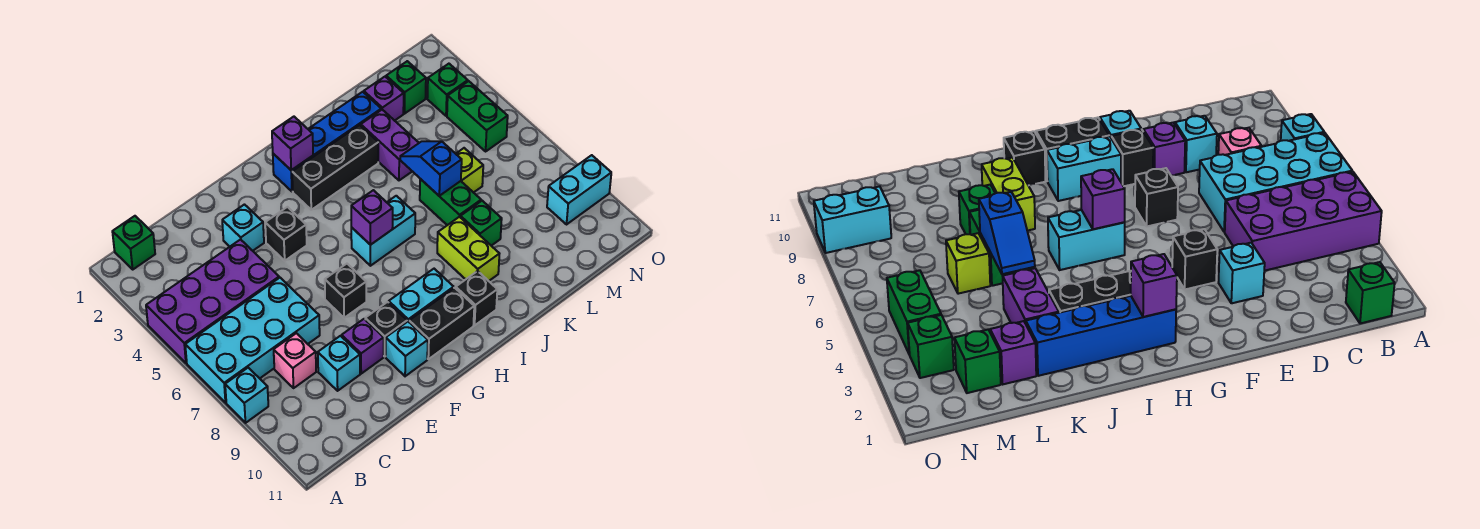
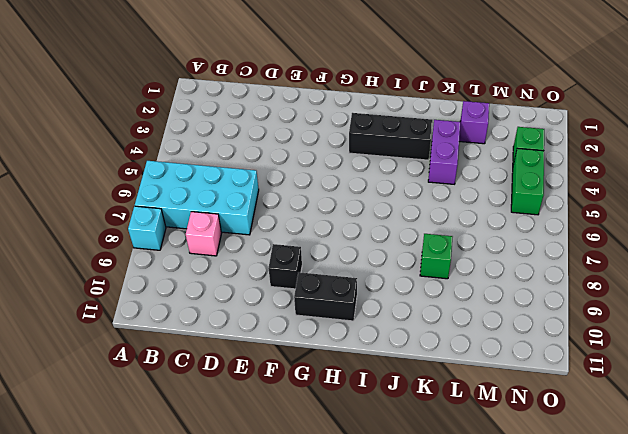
none -> purple brick A4:D5 level 1
none -> green brick B1 level 1
none -> cyan brick D9 level 1
none -> cyan brick E3 level 1

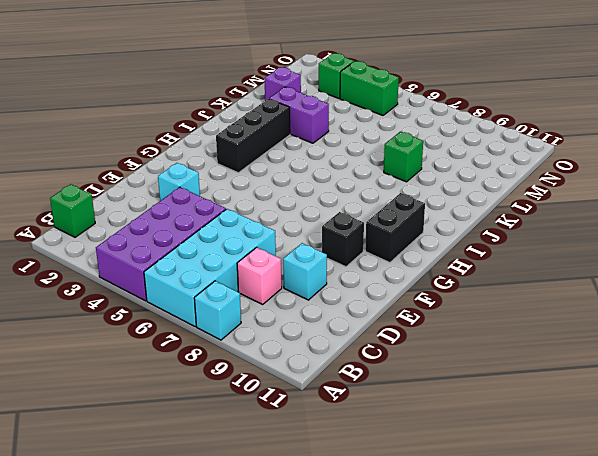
none -> purple brick E9 level 1
none -> black brick F4 level 1
none -> black brick F7 level 1
none -> cyan brick F10 level 1

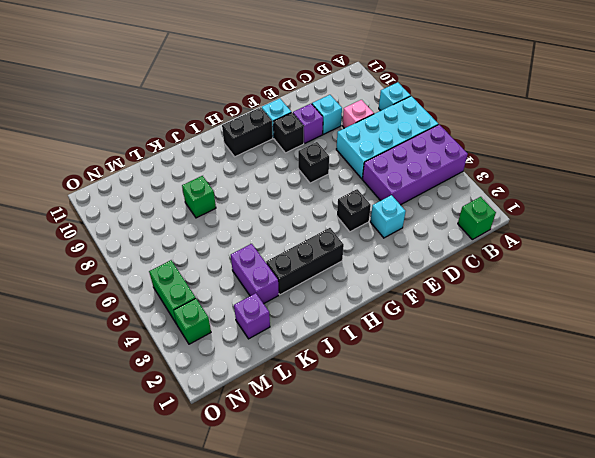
none -> cyan brick G9:H9 level 1
none -> blue brick H2:K2 level 1
none -> cyan brick H6:I6 level 1
none -> black brick I10 level 1

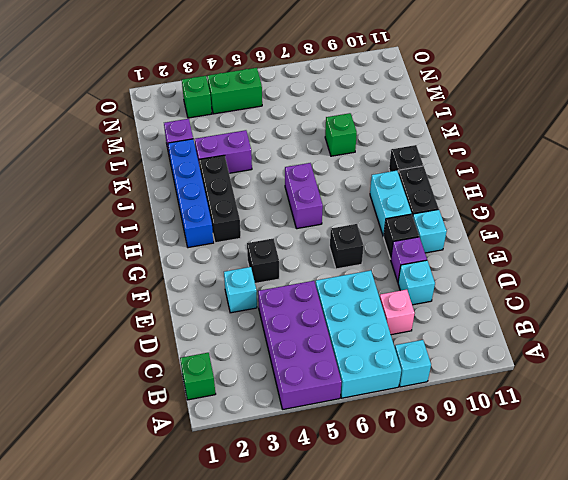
purple brick H6:I6 level 1 -> cyan brick H6:I6 level 1
none -> lime brick J8:J9 level 1
none -> green brick K6:K7 level 1
none -> lime brick L6 level 1
none -> green brick M2 level 1

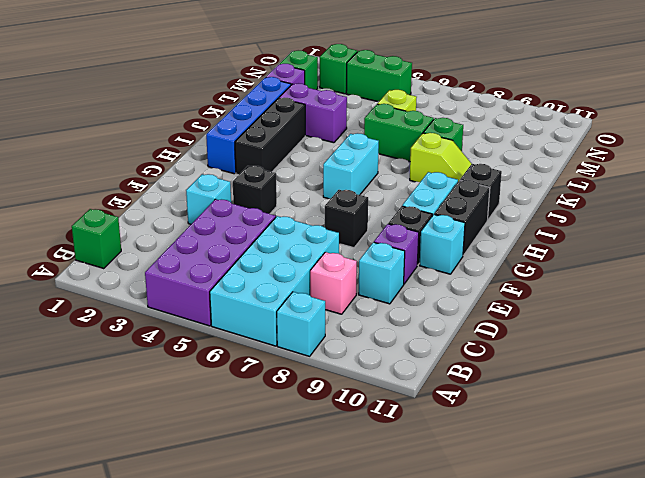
lime slope J8:J9 level 1 top 8 -> lime brick J8:J9 level 1
none -> cyan brick N9:O9 level 1
none -> purple brick H2 level 2
none -> purple brick H6 level 2
none -> blue slope K5:K6 level 2 top 6

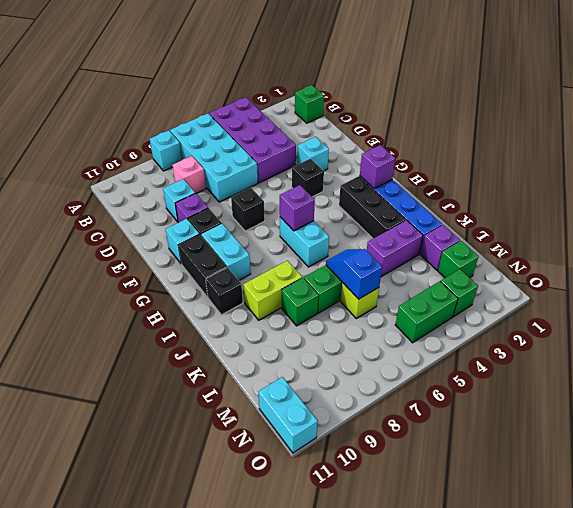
blue slope K6:L6 level 2 top L -> blue slope K5:K6 level 2 top 6
cyan brick N11:O11 level 1 -> cyan brick N9:O9 level 1

